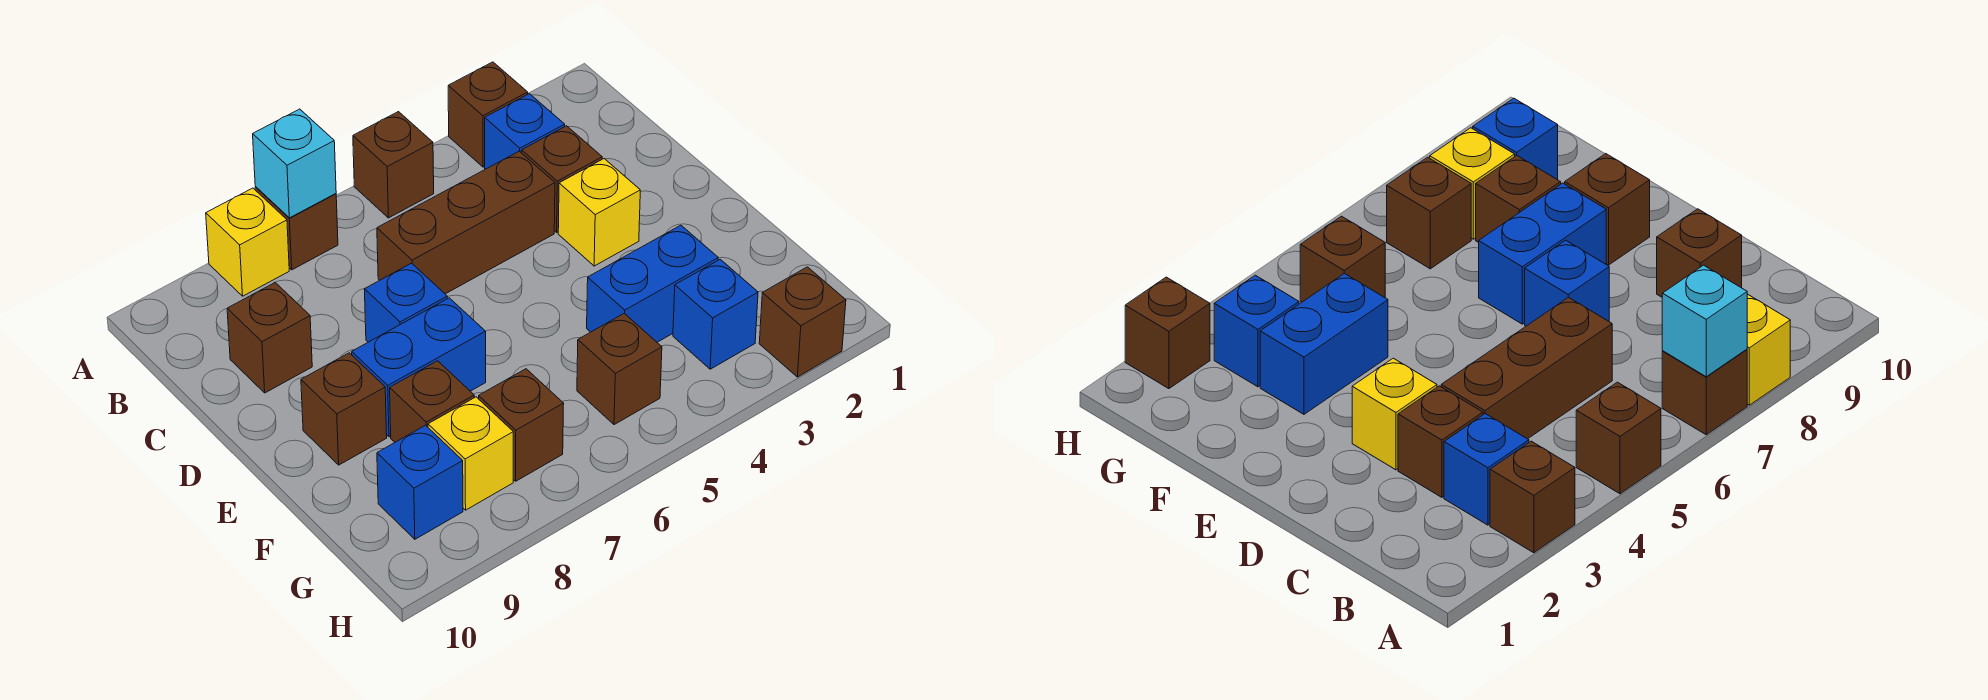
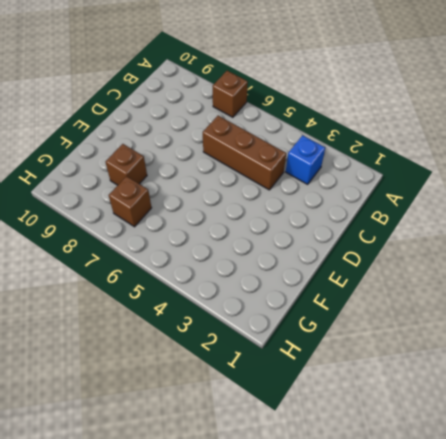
none -> brown brick A3 level 1
none -> brown brick A5 level 1
none -> yellow brick A8 level 1

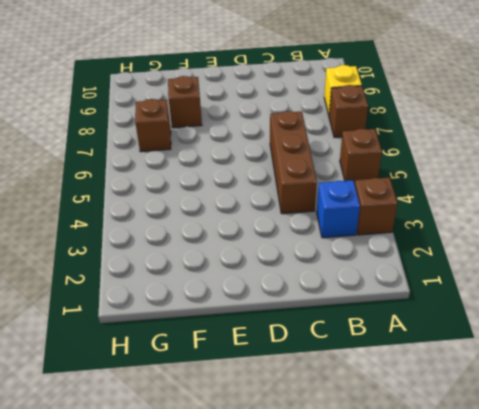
none -> brown brick C3 level 1
none -> brown brick C9 level 1
none -> yellow brick D3 level 1

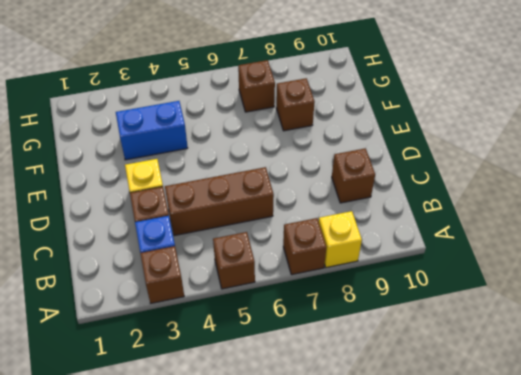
none -> blue brick D7 level 1
none -> blue brick E7:E8 level 1
none -> brown brick E9 level 1

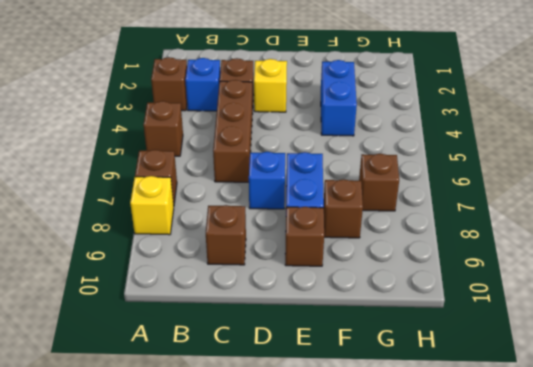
none -> blue brick G3 level 1
none -> brown brick G5 level 1
none -> yellow brick G8 level 1

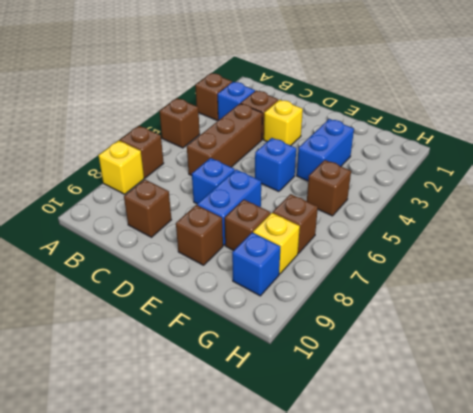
blue brick E5 level 1 -> blue brick G3 level 1
none -> brown brick H2 level 1
none -> cyan brick A7 level 2

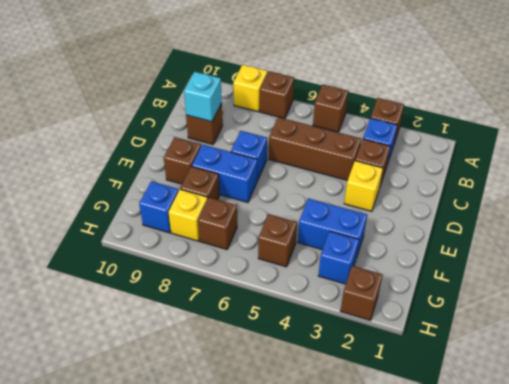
cyan brick C9 level 2 -> cyan brick A7 level 2

